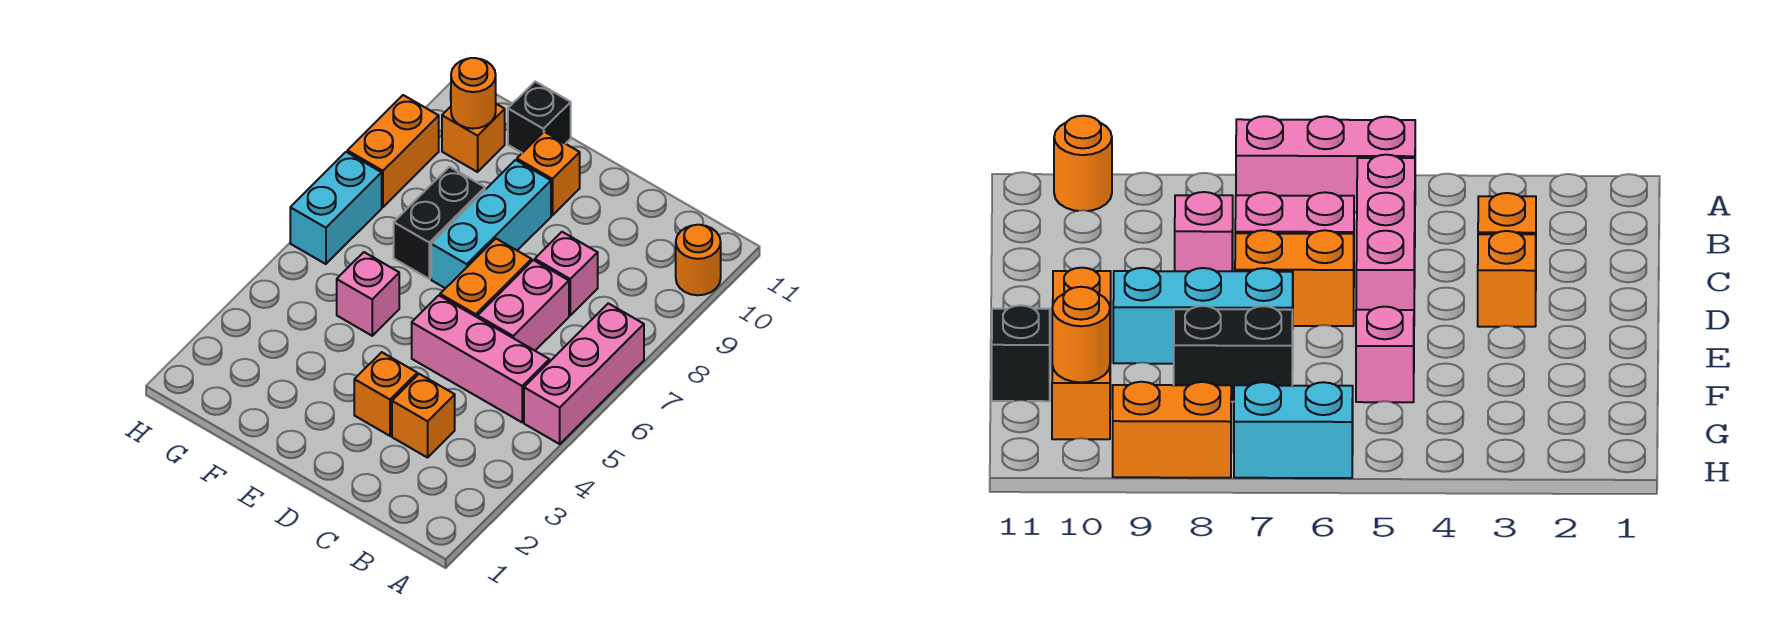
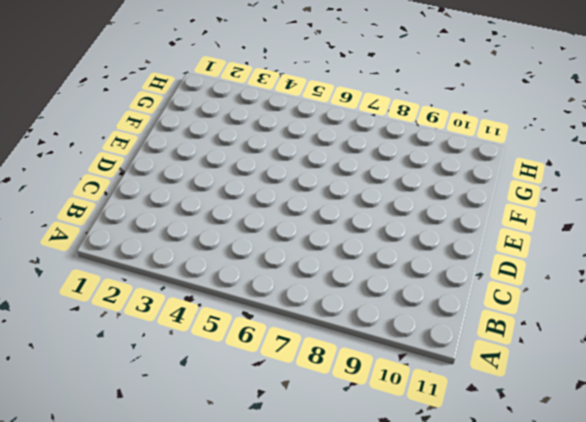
none -> pink brick A5:A7 level 1
none -> orange round brick A10 level 1
none -> pink brick B5:D5 level 1

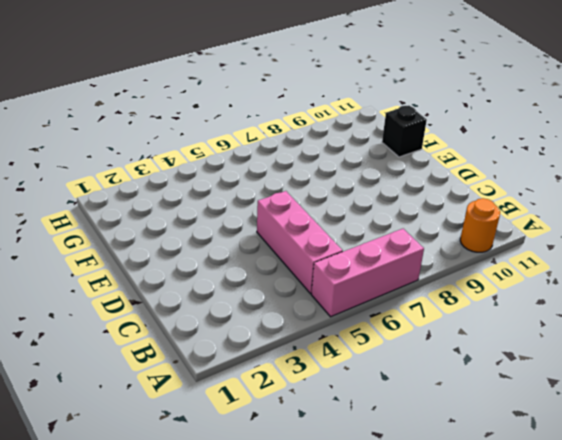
none -> orange brick C3 level 1
none -> pink brick C6:C7 level 1
none -> pink brick C8 level 1

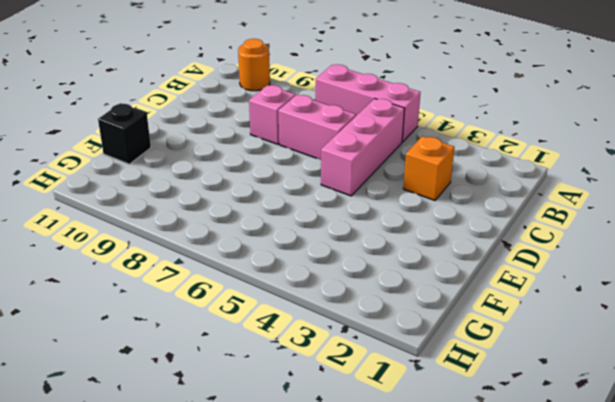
none -> orange brick D3 level 1
none -> orange brick D6:D7 level 1
none -> cyan brick E7:E9 level 1

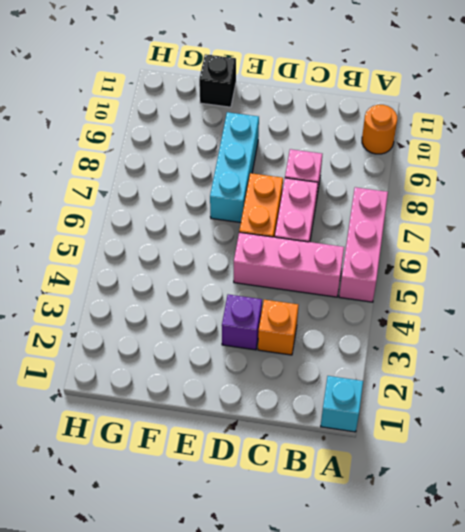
cyan brick A1 level 1 -> none
purple brick D3 level 1 -> orange brick D3 level 1
none -> orange brick E10 level 1
none -> pink brick F5 level 1
none -> black brick F7:F8 level 1

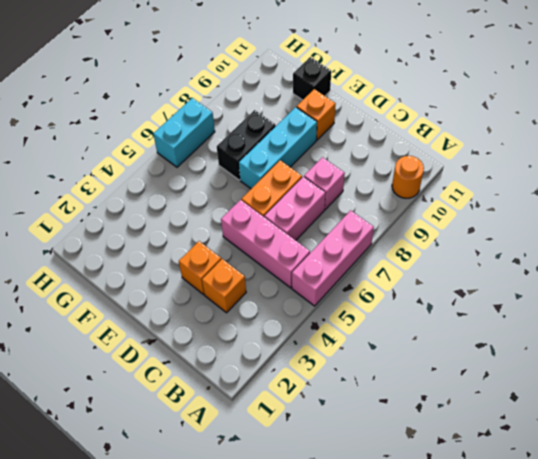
none -> pink brick F5 level 1
none -> orange brick G10 level 1
none -> orange brick H8:H9 level 1

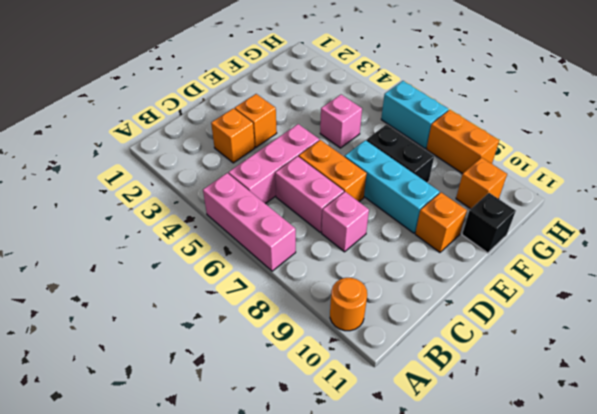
none -> orange round brick G10 level 2

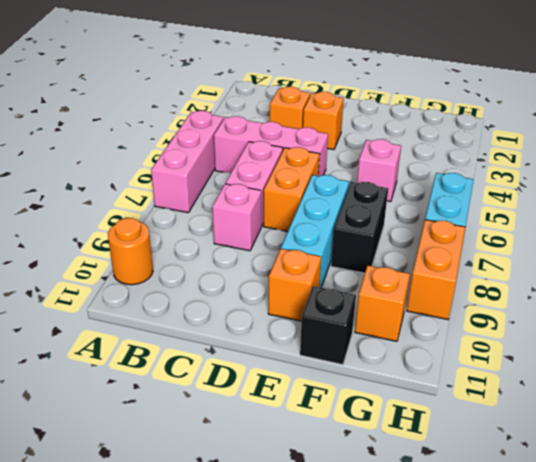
none -> orange round brick G10 level 2

